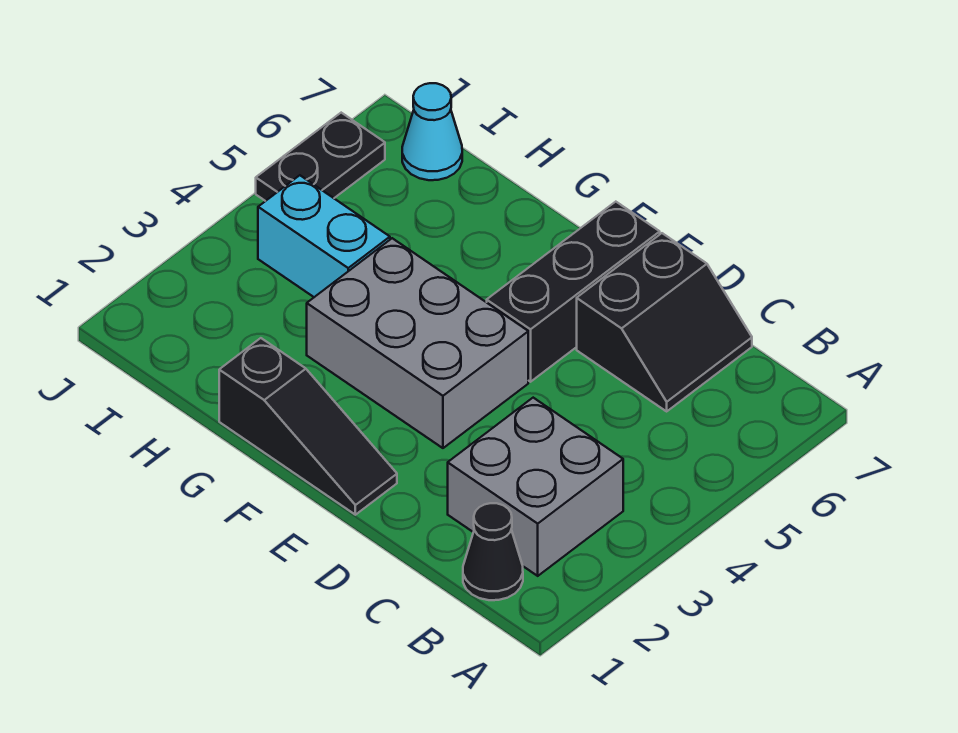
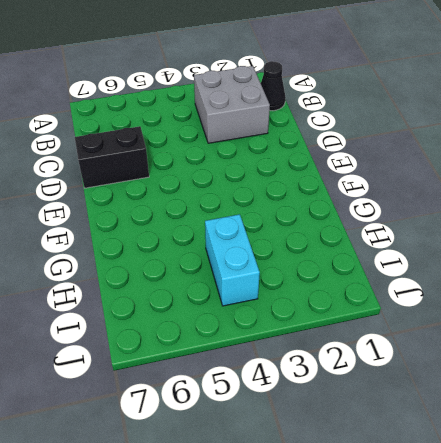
none -> black slope E1:G1 level 1 top G
none -> grey brick E3:G4 level 1

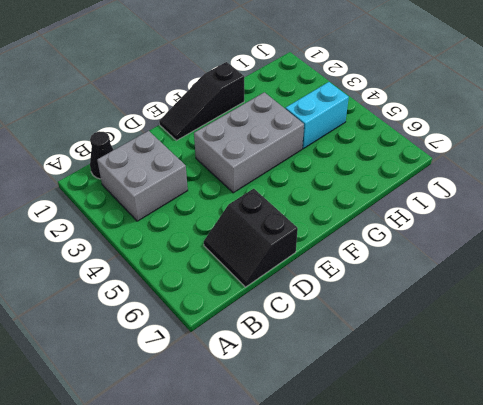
none -> black brick E5:E7 level 1
none -> cyan cone I7 level 1

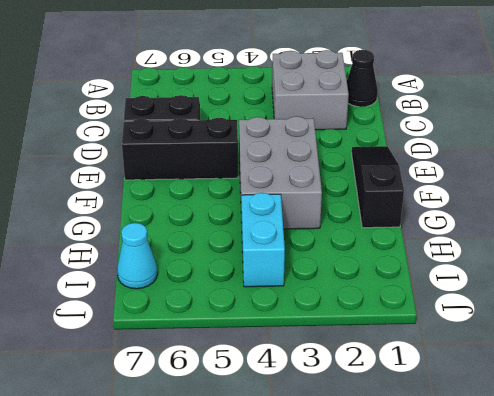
none -> black plate J5:J6 level 1

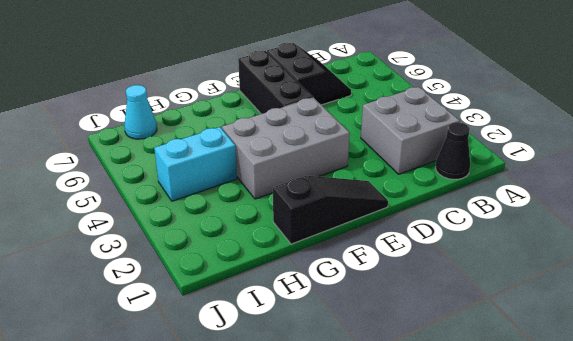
none -> black plate J5:J6 level 1

